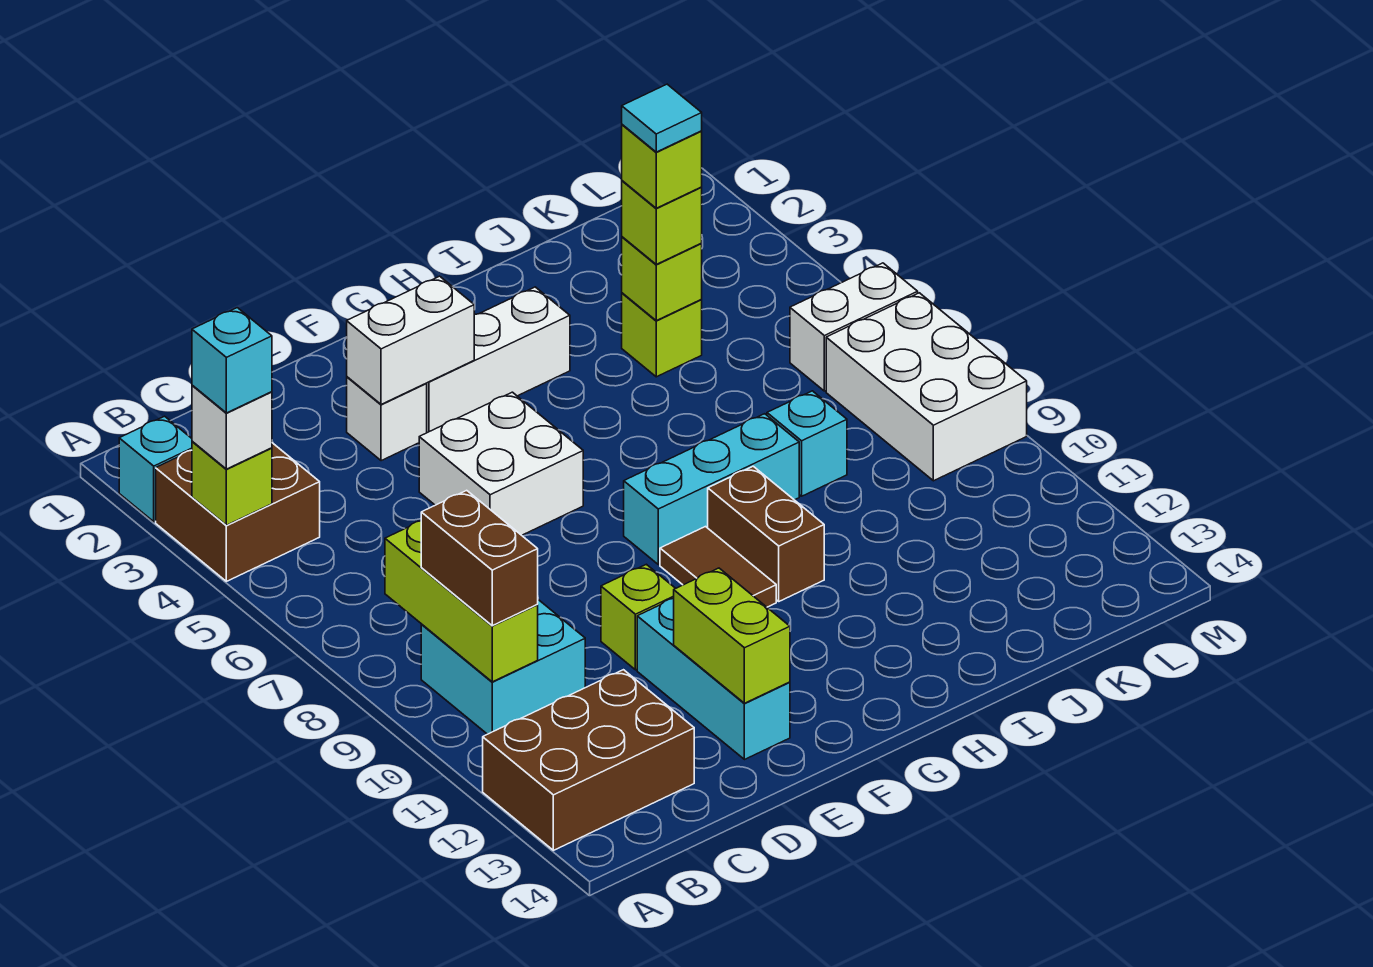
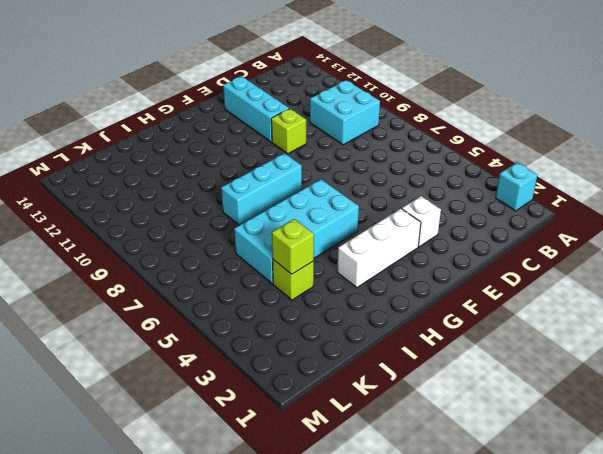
cyan brick G5:J6 level 1 -> none
none -> brown brick A3:B4 level 1
none -> brown brick A12:C13 level 1
none -> white brick E5:F6 level 1

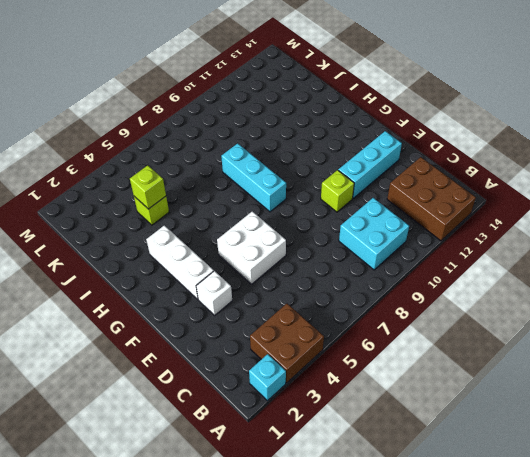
none -> brown tile G9:G10 level 1
none -> brown brick H9:H10 level 1
none -> cyan brick J8 level 1

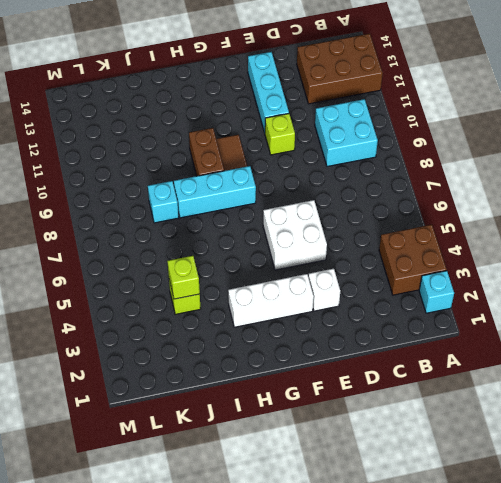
none -> white brick L6:M6 level 1
none -> white brick L7:M9 level 1
none -> lime brick A4 level 2

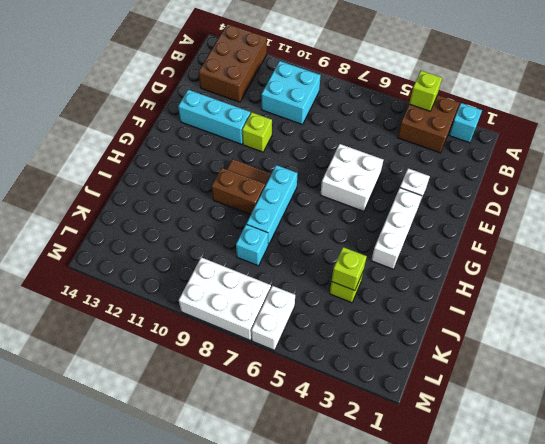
none -> lime brick B8:B10 level 2
none -> white brick E3:F3 level 2
none -> lime brick E12:E13 level 2

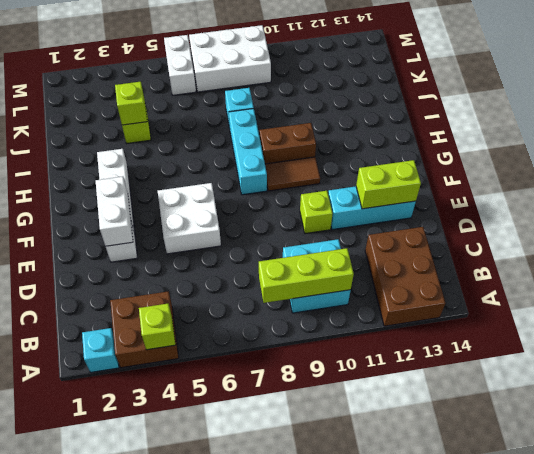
none -> white brick A4 level 3
none -> brown brick B9:B10 level 3
none -> lime brick J4 level 3

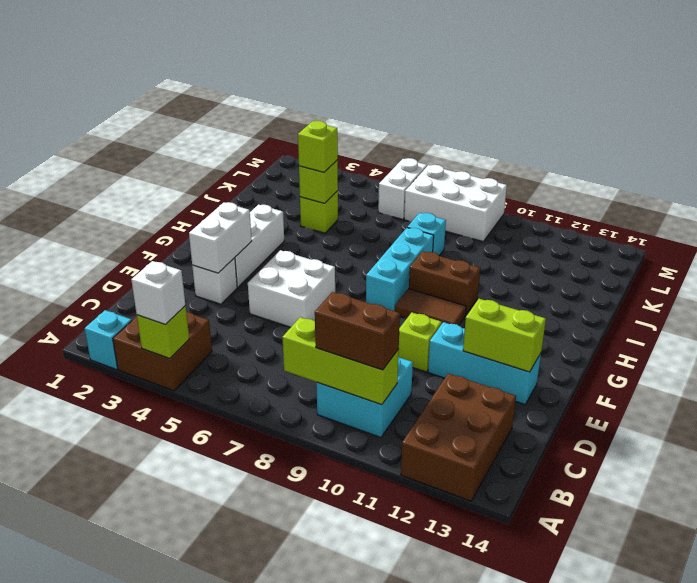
none -> cyan brick A4 level 4
none -> lime brick J4 level 4
none -> cyan tile J4 level 5

